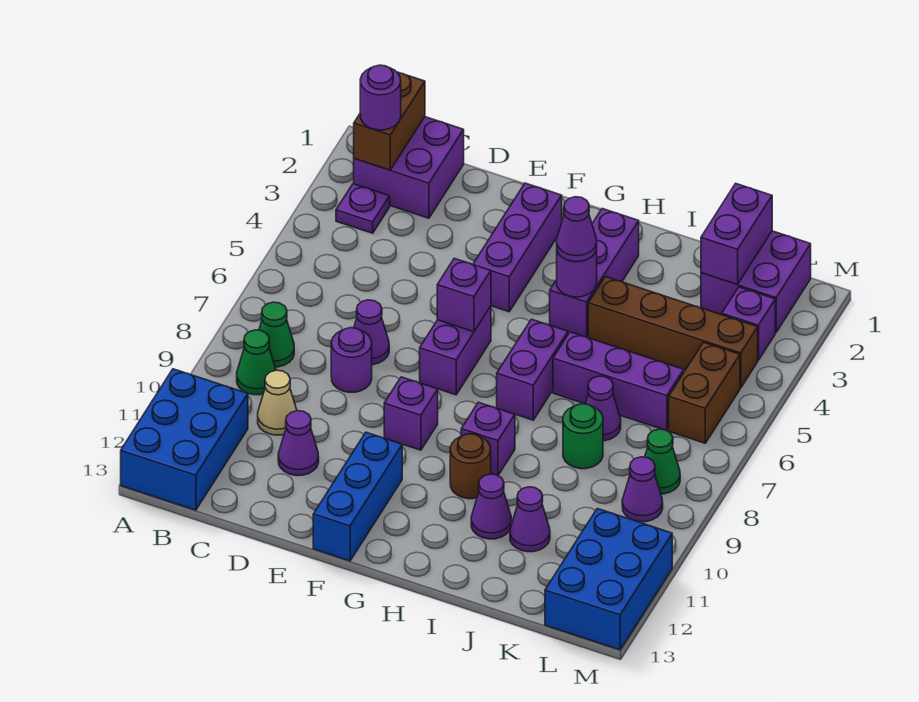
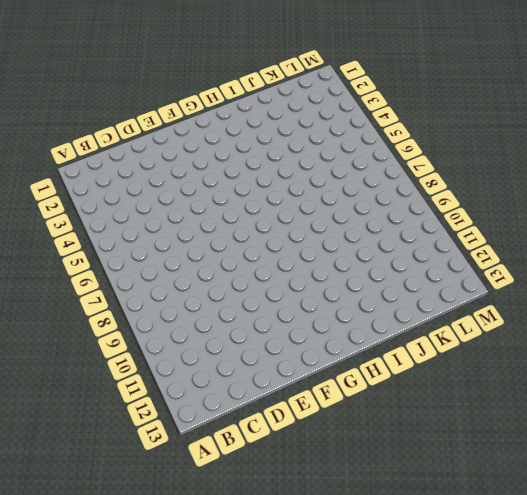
none -> blue brick A11:B13 level 1
none -> purple brick B1:C2 level 1
none -> purple plate B3 level 1
none -> green cone B8 level 1

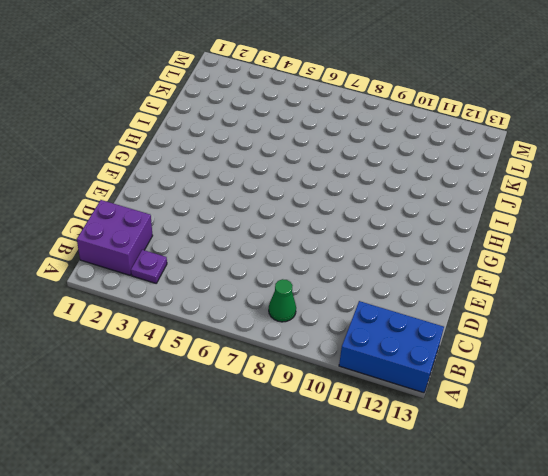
none -> green cone B9 level 1
none -> tan cone C10 level 1
none -> purple cone D7 level 1
none -> purple round brick D8 level 1

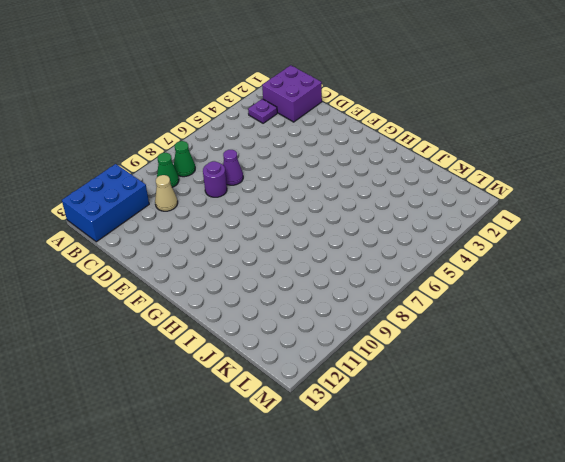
none -> purple cone D11 level 1
none -> purple brick F2:F4 level 1
none -> purple brick F6:F7 level 1
none -> purple brick F9 level 1

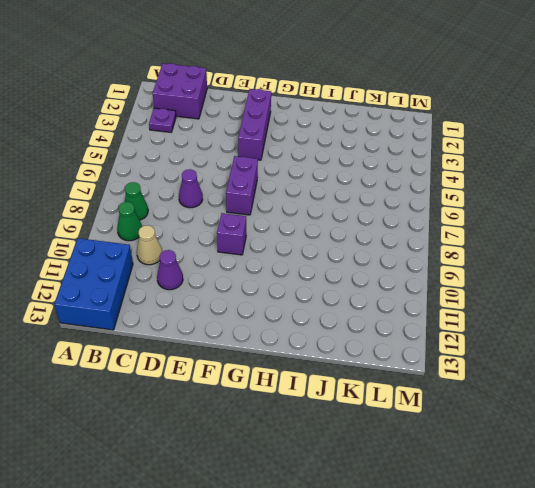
none -> purple round brick D8 level 1
none -> blue brick F11:F13 level 1
none -> purple brick H2:H4 level 1
none -> purple brick H6:H7 level 1

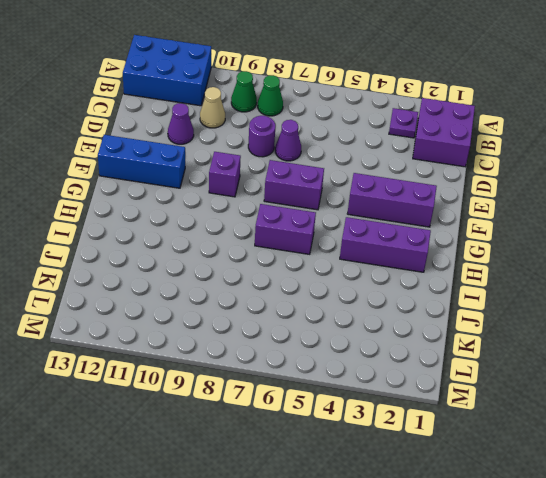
none -> purple brick H9 level 1
none -> brown round brick H10 level 1
none -> brown brick I4:L4 level 1
none -> purple brick I6:K6 level 1

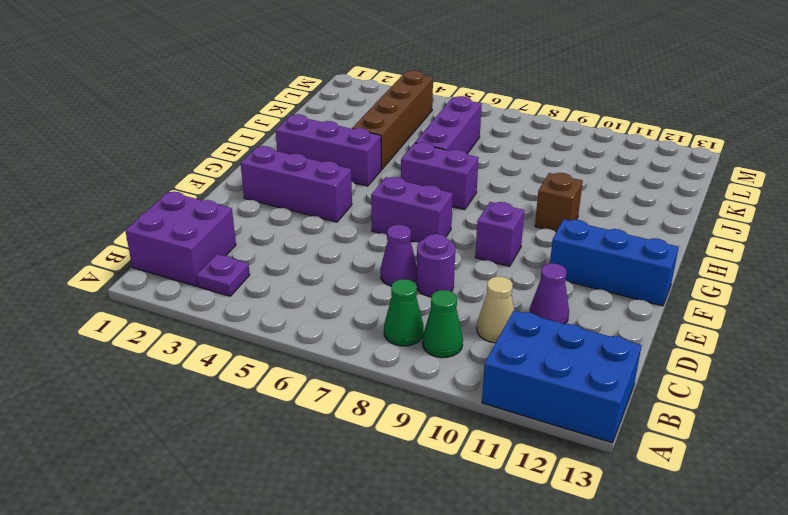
brown brick H10 level 1 -> brown round brick H10 level 1
none -> purple brick H9 level 1
none -> purple cone I11 level 1
none -> purple cone J7 level 1
none -> green round brick J8 level 1

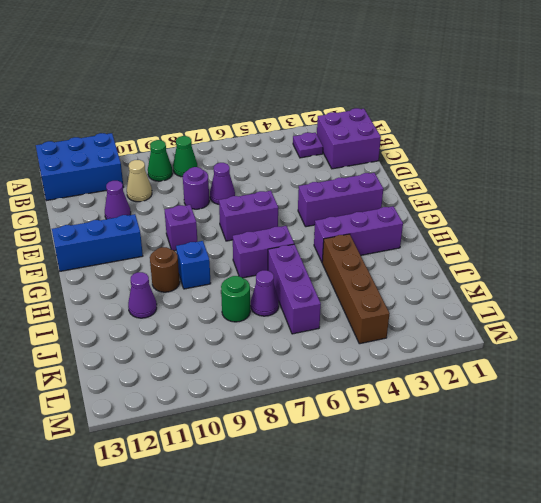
blue brick H9 level 1 -> purple brick H9 level 1
none -> purple cone J11 level 1
none -> purple brick K1:L2 level 1
none -> purple brick L3 level 1
none -> brown brick L5:L6 level 1

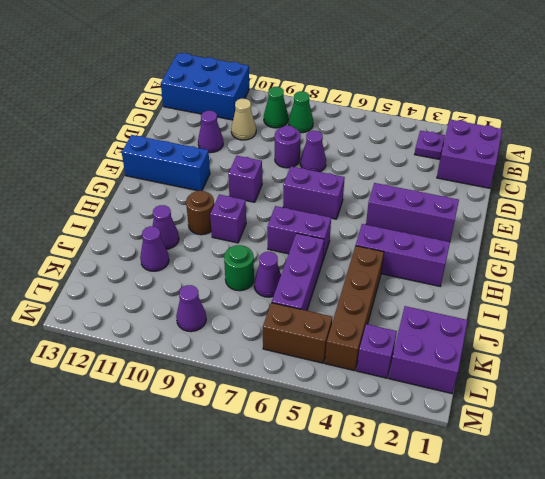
none -> green cone L8 level 1
none -> blue brick L11:M13 level 1
none -> brown brick B1:B2 level 2
none -> purple brick F6 level 2

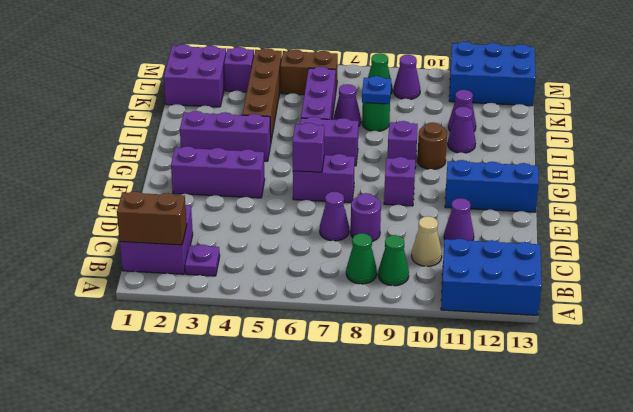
blue plate J8 level 2 -> none
none -> purple round brick H4 level 2
none -> purple brick K1:K2 level 2
none -> purple round brick B2 level 3
none -> purple cone H4 level 3

